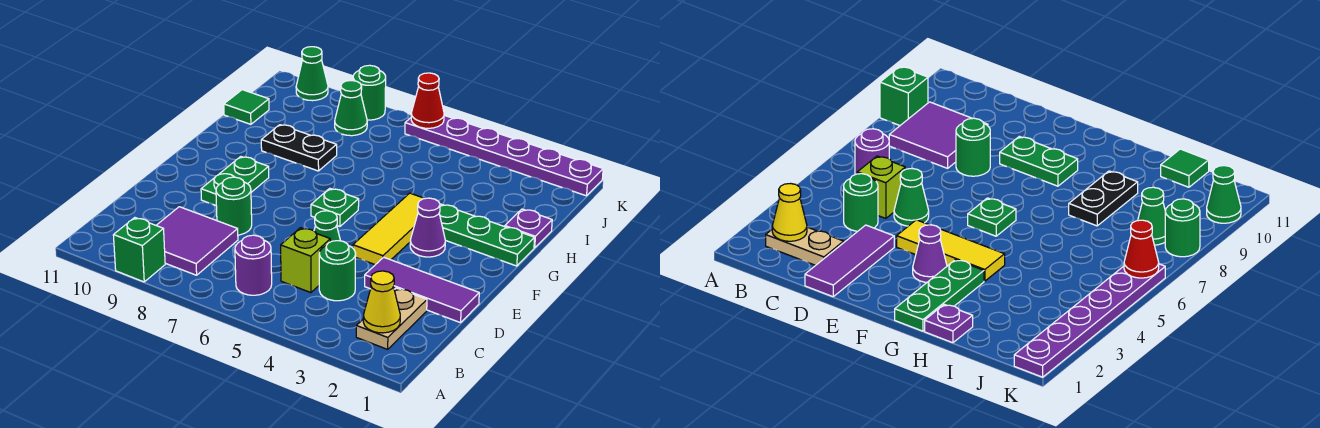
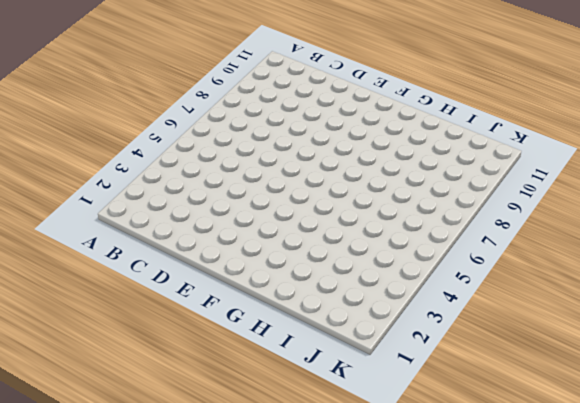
none -> green brick A9 level 1
none -> tan plate B2:C2 level 1
none -> purple round brick B6 level 1

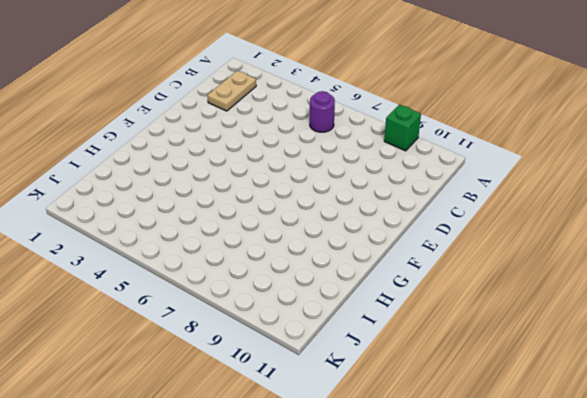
none -> purple tile B8:C9 level 1
none -> green round brick C4 level 1
none -> lime brick C5 level 1

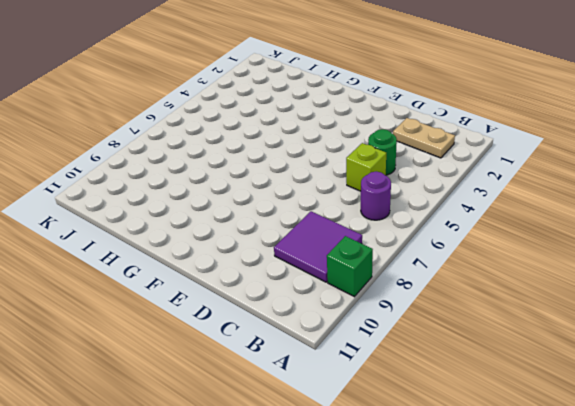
none -> purple tile D1:D3 level 1
none -> green cone D5 level 1
none -> green round brick D8 level 1

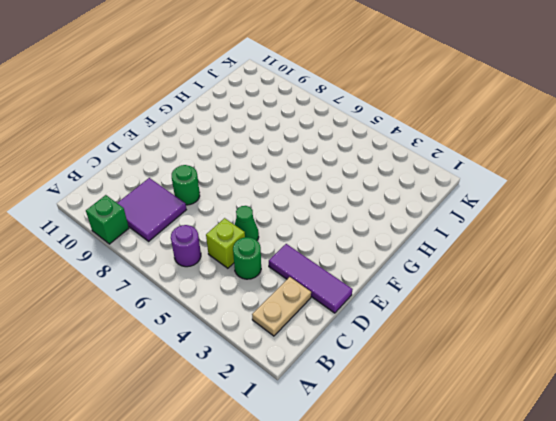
none -> yellow tile E4:G4 level 1
none -> green plate E9:F9 level 1
none -> purple cone F3 level 1

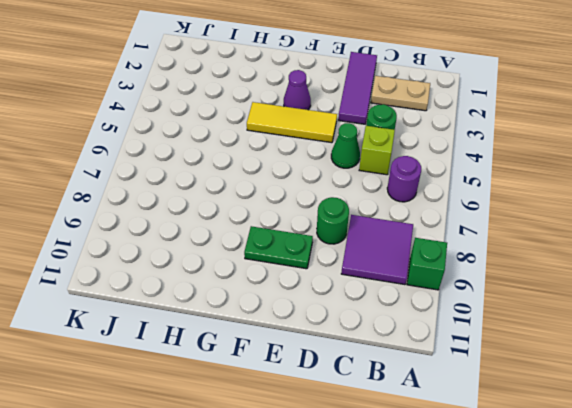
none -> green plate F6 level 1
none -> green plate G1:G3 level 1
none -> purple plate H1 level 1

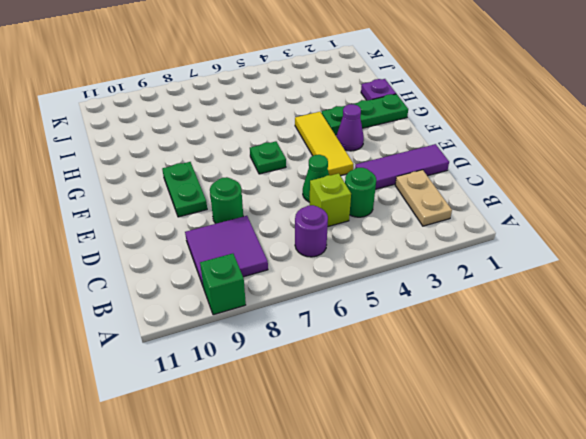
none -> black plate H8:H9 level 1
none -> green tile I11 level 1
none -> green cone J8 level 1

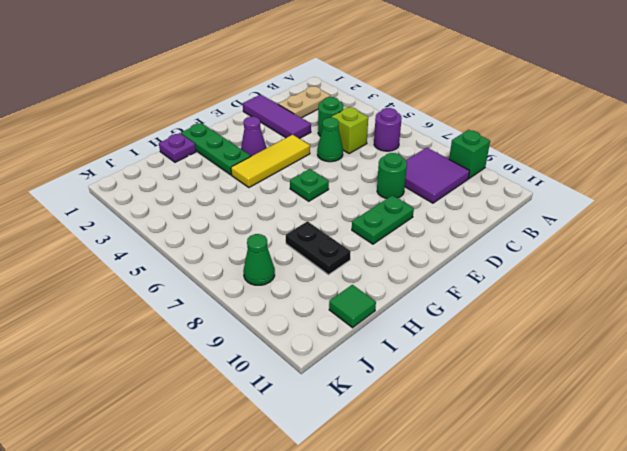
none -> purple plate K1:K6 level 1
none -> green round brick K8 level 1
none -> green cone K10 level 1

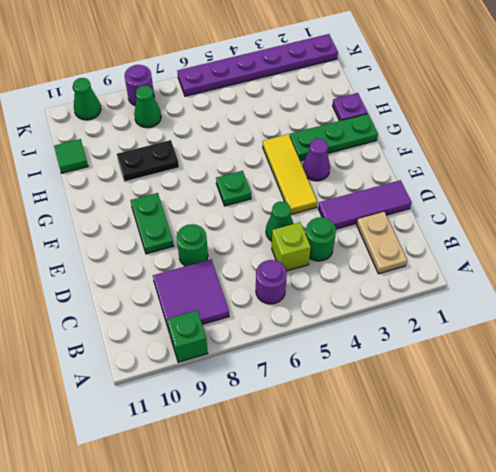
purple round brick K8 level 1 -> green round brick K8 level 1
none -> yellow cone B2 level 2
none -> red cone K6 level 2

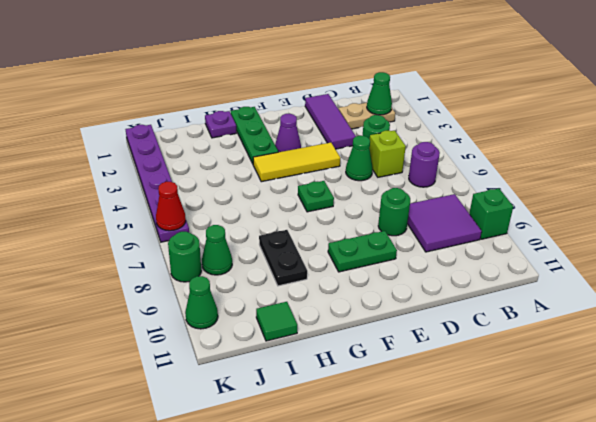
green cone B2 level 2 -> yellow cone B2 level 2

